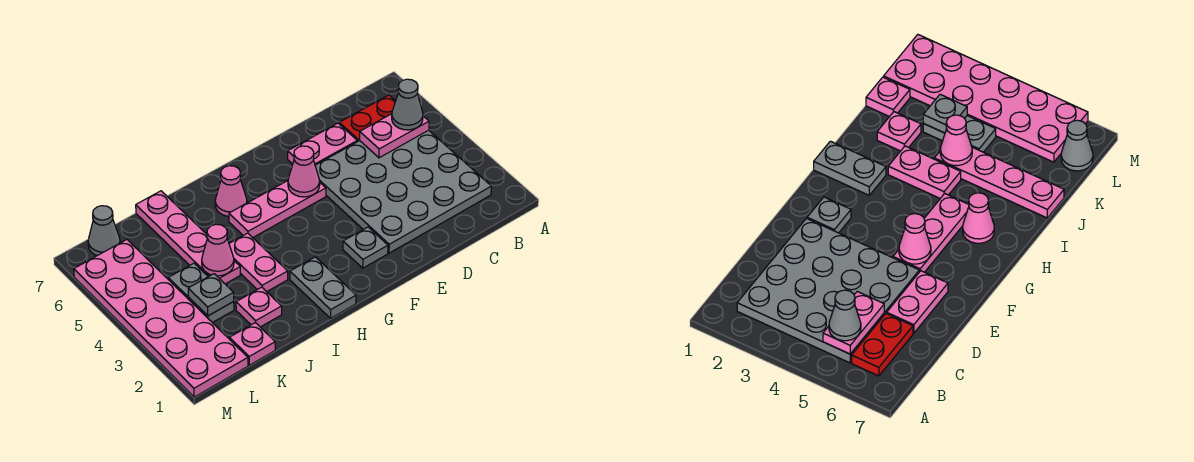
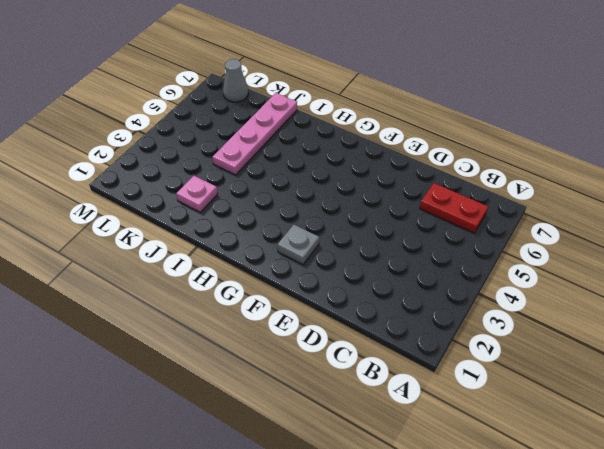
none -> grey plate B2:E5 level 1
none -> pink plate D6:E6 level 1
none -> pink plate F5:H5 level 1

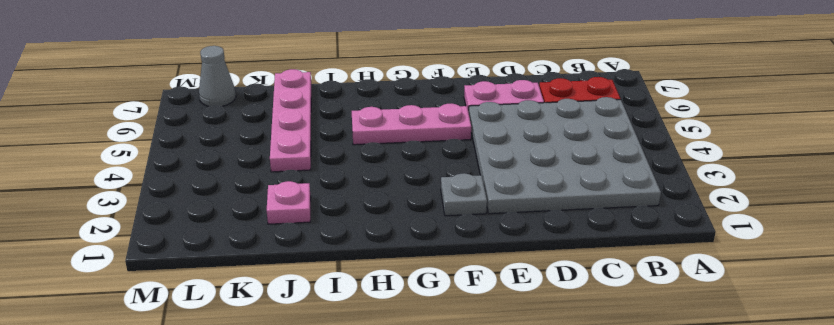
none -> grey plate H1:H2 level 1
none -> pink cone H6 level 1
none -> pink plate I3:I4 level 1

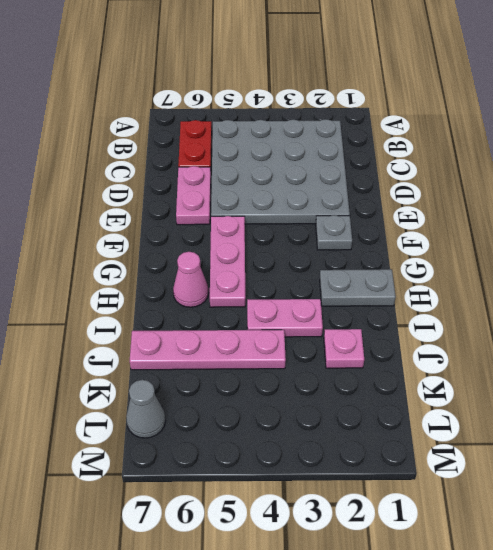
none -> pink plate K1 level 1
none -> grey plate K3:K4 level 1
none -> pink plate L1:M6 level 1

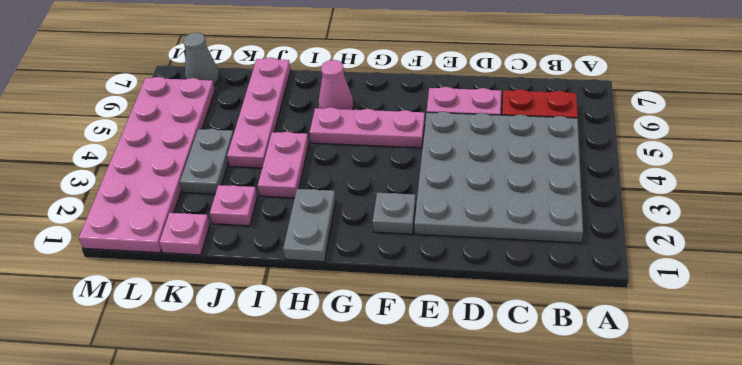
none -> pink plate B5:C5 level 2
none -> pink cone F5 level 2
none -> pink cone J4 level 2

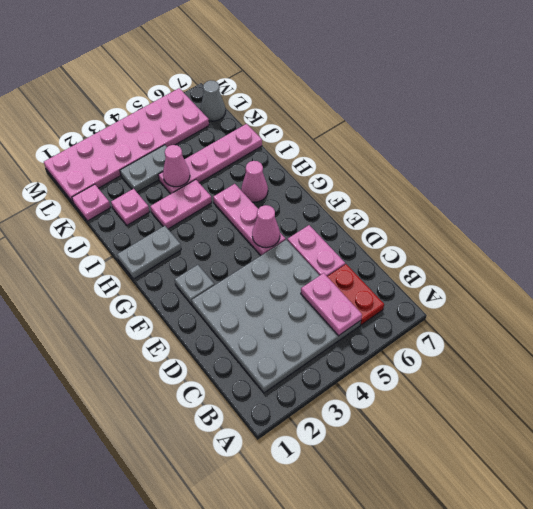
none -> grey plate K3 level 2
none -> grey cone B5 level 3

